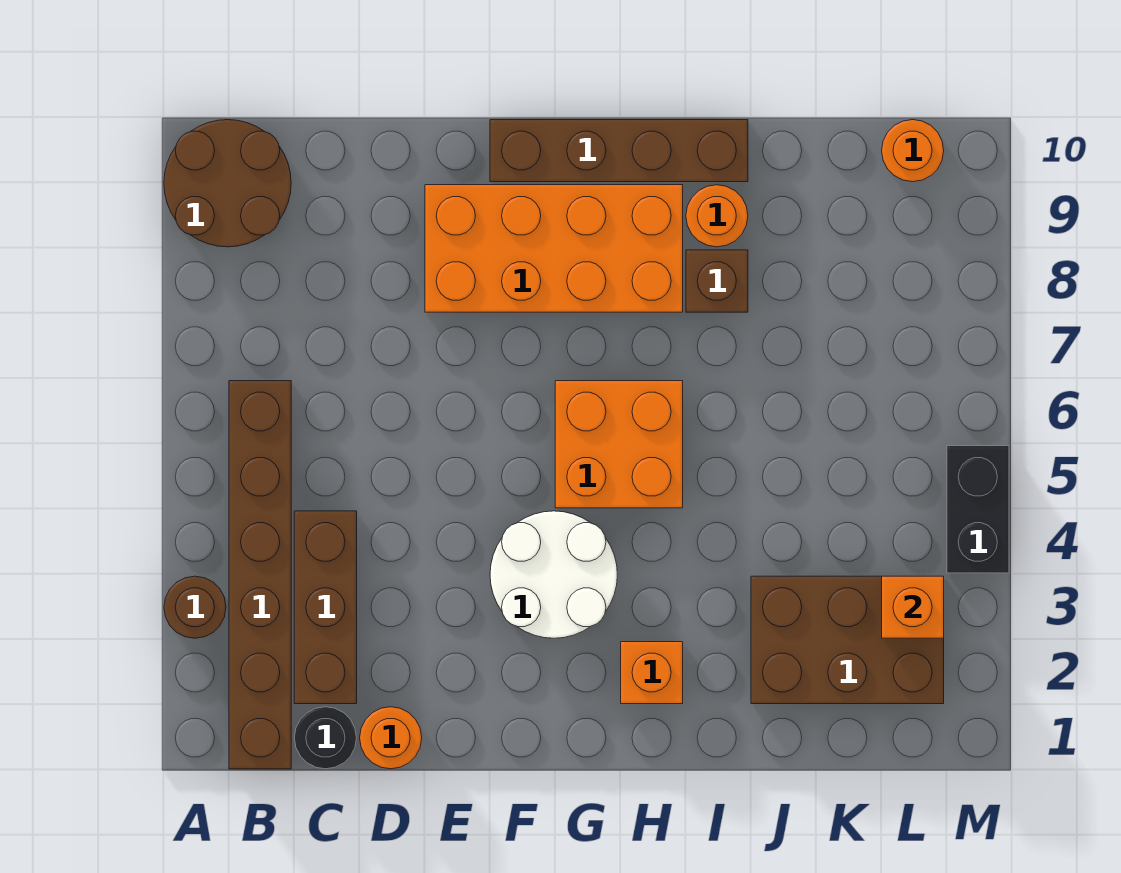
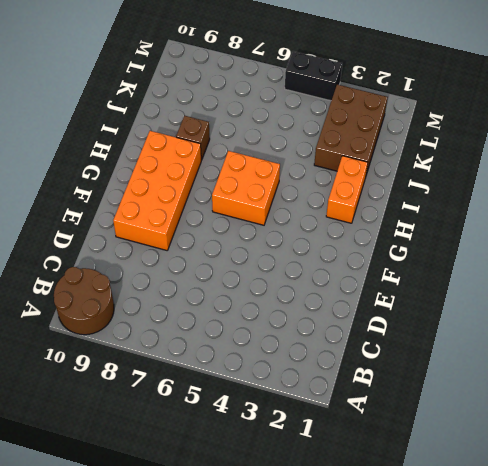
orange brick H2:I2 level 1 -> orange brick H2 level 1
none -> brown round brick A3 level 1
none -> brown brick B1:B6 level 1
none -> black round brick C1 level 1

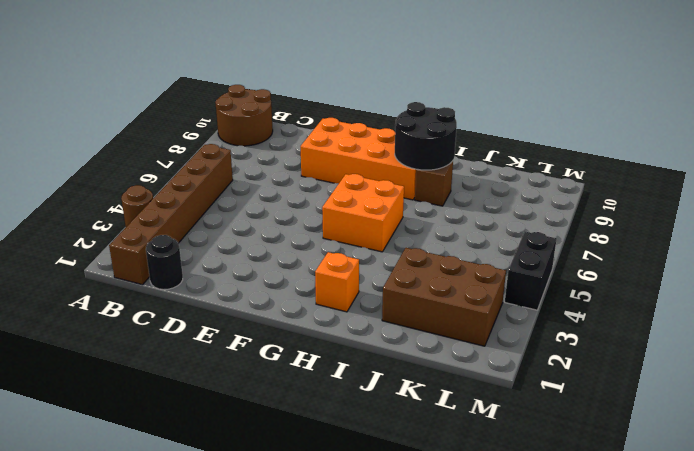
black round brick H8:I9 level 2 -> none
none -> brown brick C2:C4 level 1
none -> orange round brick D1 level 1
none -> white round brick F3:G4 level 1

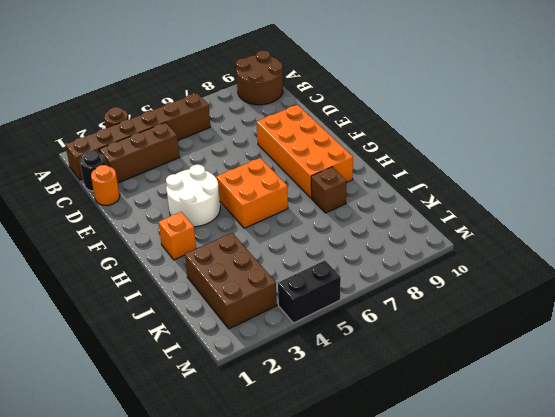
none -> brown brick F10:I10 level 1
none -> orange round brick I9 level 1
none -> orange round brick L10 level 1

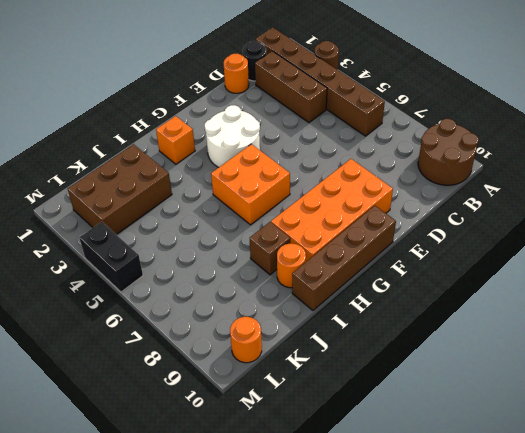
none -> orange brick L3 level 2

